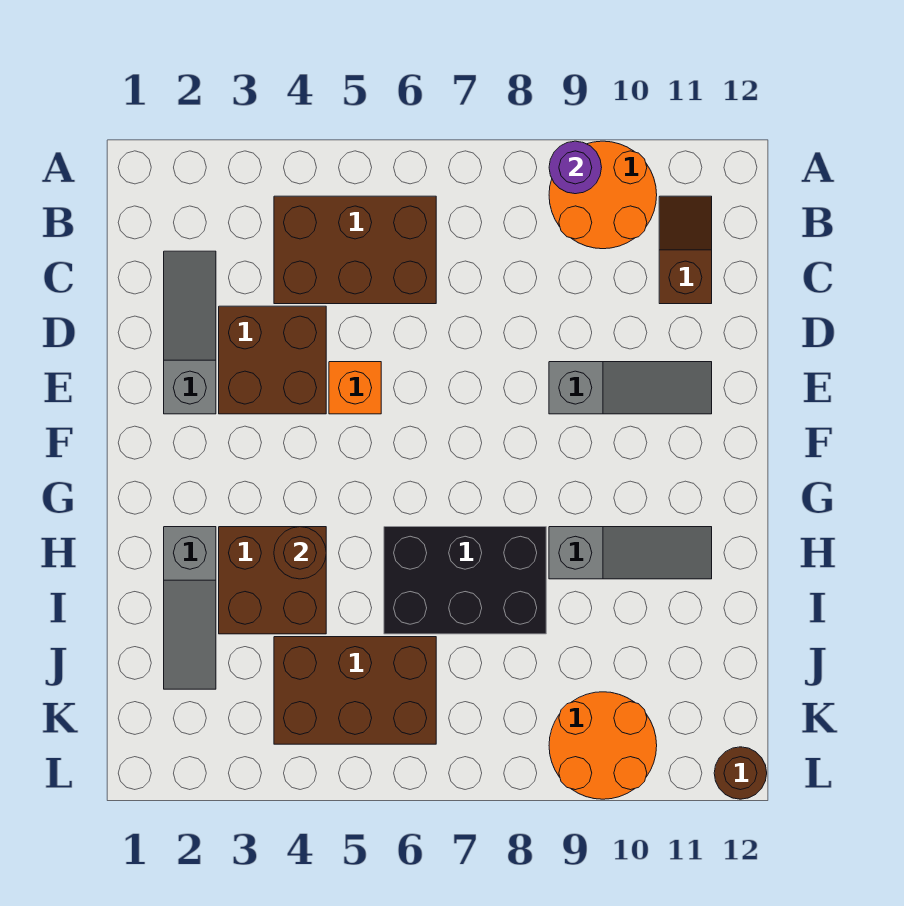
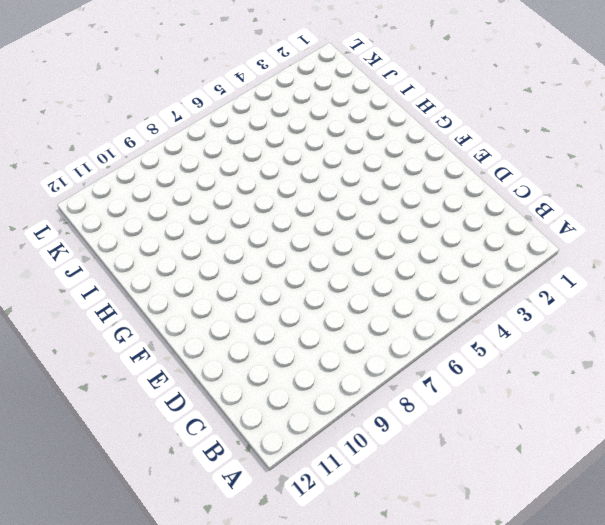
none -> orange round brick A9:B10 level 1
none -> brown brick B4:C6 level 1
none -> brown slope B11:C11 level 1 top C

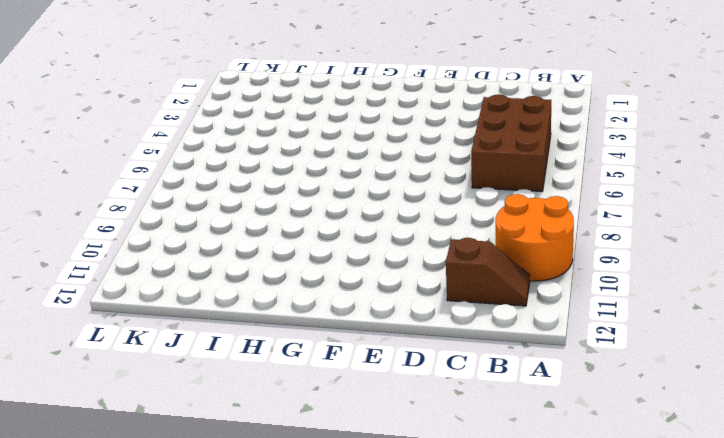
none -> grey slope C2:E2 level 1 top E
none -> brown brick D3:E4 level 1
none -> orange brick E5 level 1

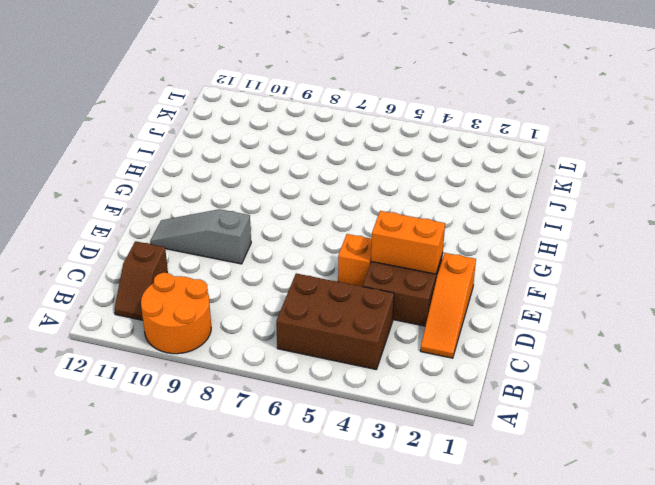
orange slope C2:E2 level 1 top E -> grey slope C2:E2 level 1 top E
orange brick E3:E4 level 2 -> none
none -> grey slope H2:J2 level 1 top H
none -> brown brick H3:I4 level 1
none -> black brick H6:I8 level 1

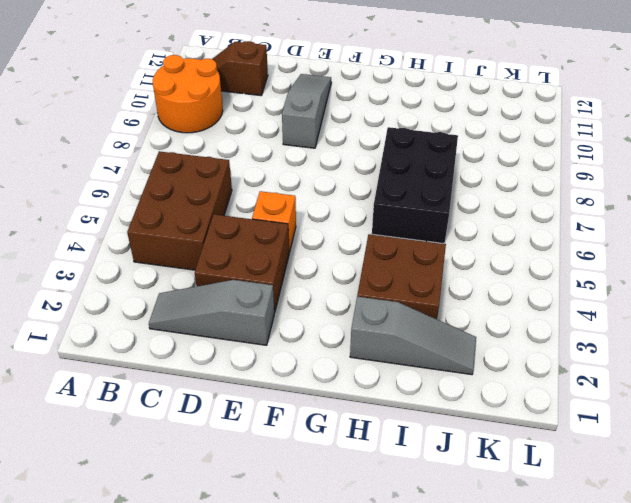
none -> grey slope H9:H11 level 1 top 9
none -> brown brick J4:K6 level 1
none -> orange round brick K9:L10 level 1

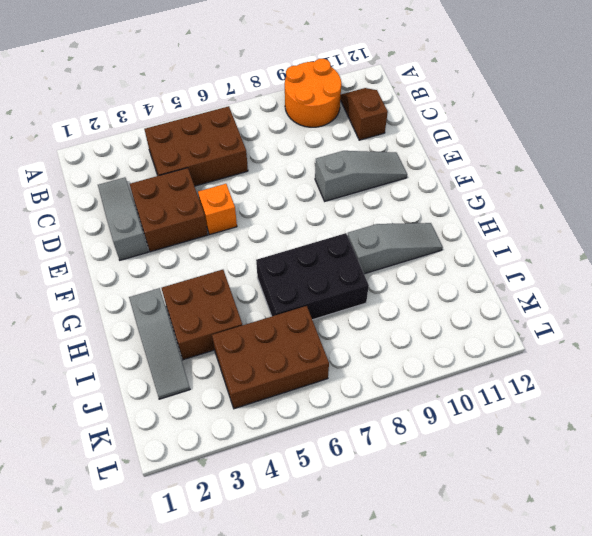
none -> orange round brick K9:L10 level 1
none -> brown round brick L12 level 1
none -> purple round brick A9 level 2

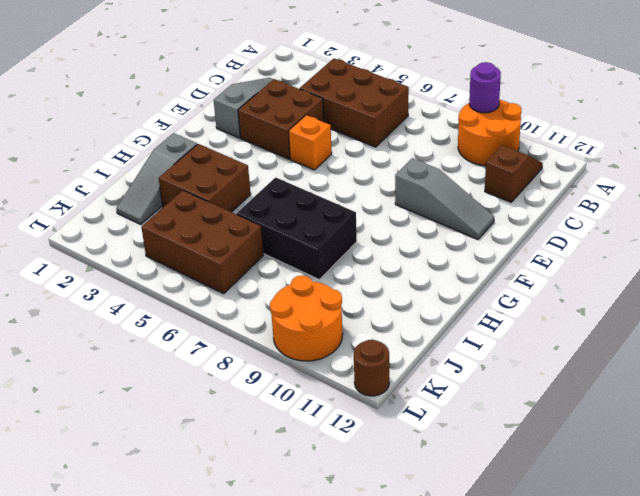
none -> grey slope H9:H11 level 1 top 9
none -> brown round brick H4 level 2

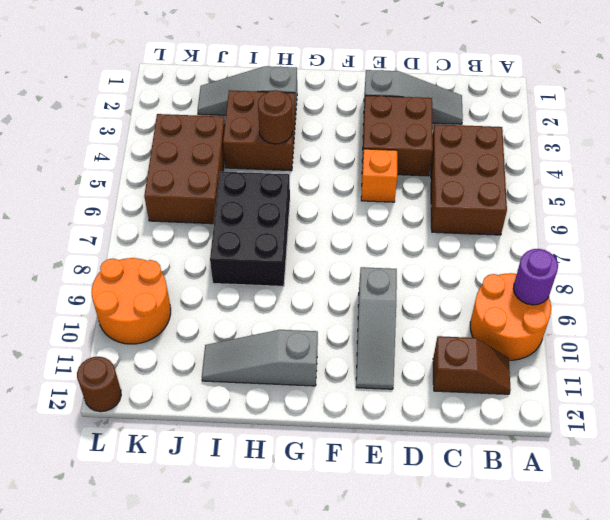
grey slope G11:I11 level 1 top G -> grey slope H9:H11 level 1 top 9

